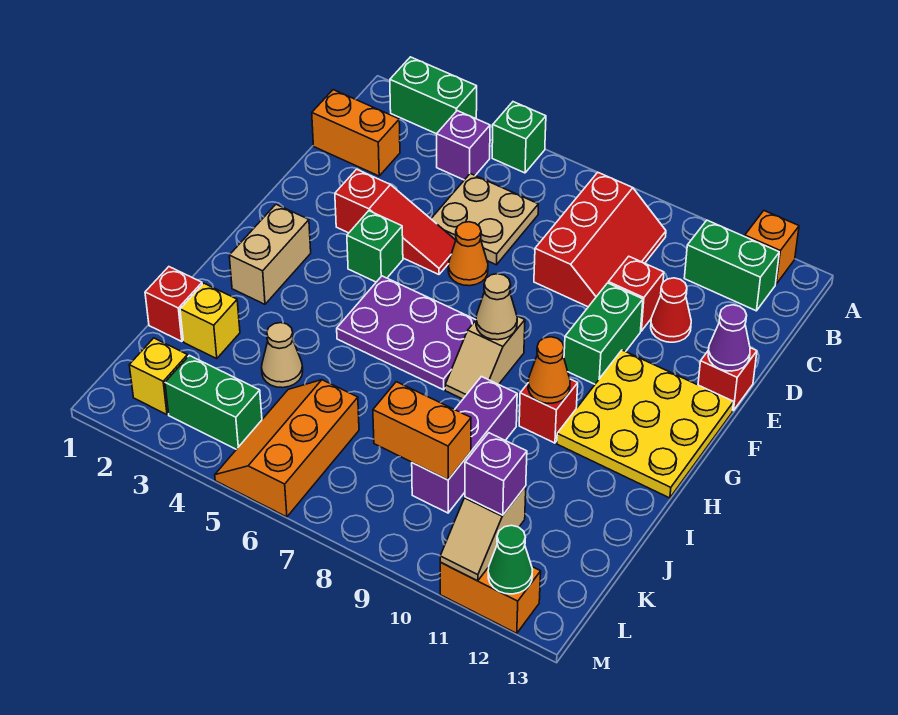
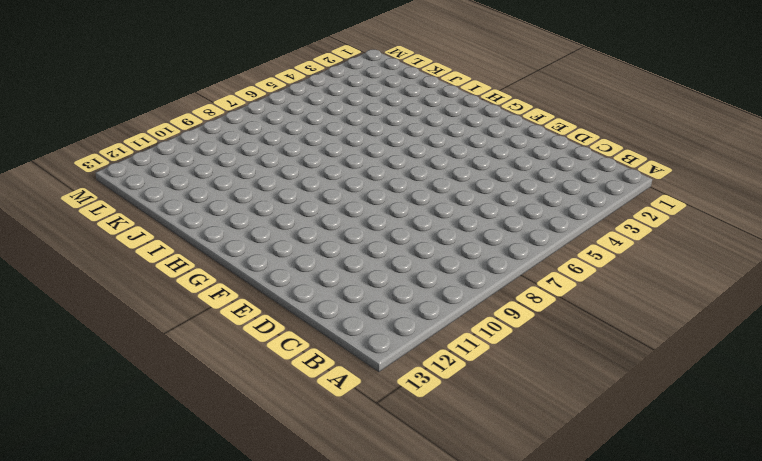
none -> green brick A2:A3 level 1
none -> green brick A5 level 1
none -> orange brick A12 level 1
none -> purple brick B4 level 1

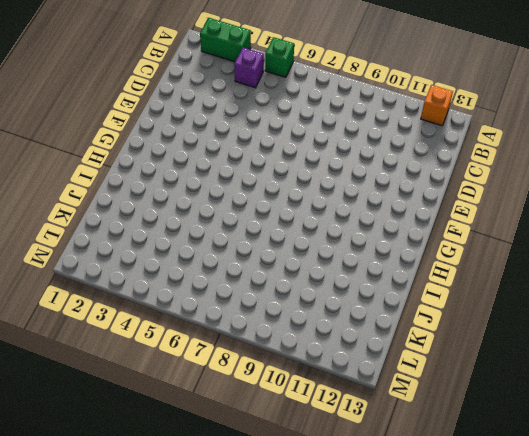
none -> red slope B8:D9 level 1 top 8
none -> green brick B11:B12 level 1
none -> orange brick C1:C2 level 1
none -> tan plate C5:D6 level 1

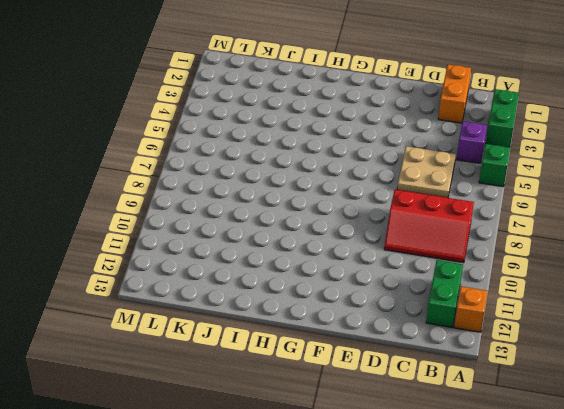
none -> red brick D10 level 1
none -> red cone D11 level 1
none -> red slope E3:E5 level 1 top 3
none -> orange cone E6 level 1

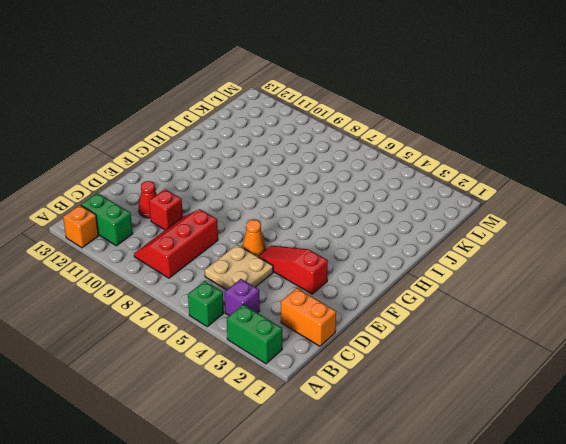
none -> green brick E10:F10 level 1
none -> red brick E13 level 1
none -> green brick F4 level 1
none -> yellow plate F11:H13 level 1

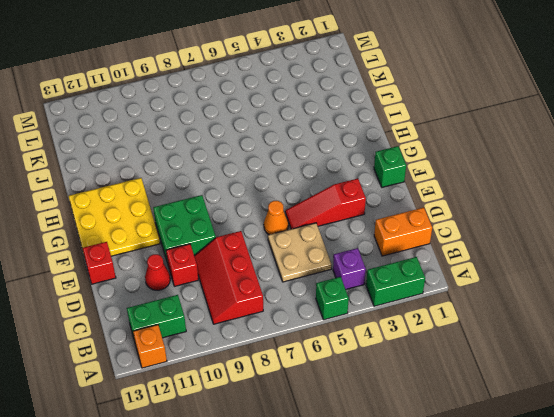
green brick E9:F10 level 1 -> green brick E10:F10 level 1
green brick F1 level 1 -> green brick F4 level 1
none -> tan brick G2:H2 level 1
none -> purple plate G5:H7 level 1
none -> tan slope G8:H8 level 1 top G
none -> red brick H10 level 1

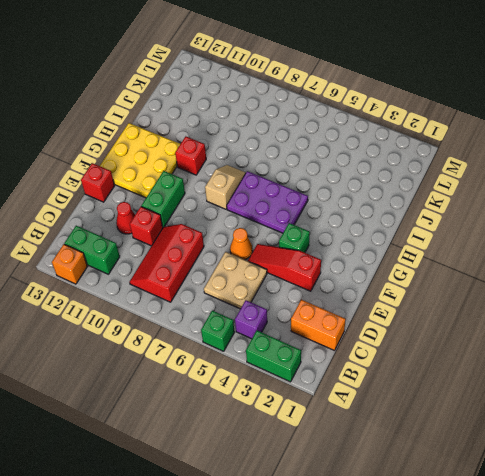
none -> tan brick G2:H2 level 1
none -> purple brick I9:K9 level 1
none -> red brick J1 level 1
none -> yellow brick J2 level 1

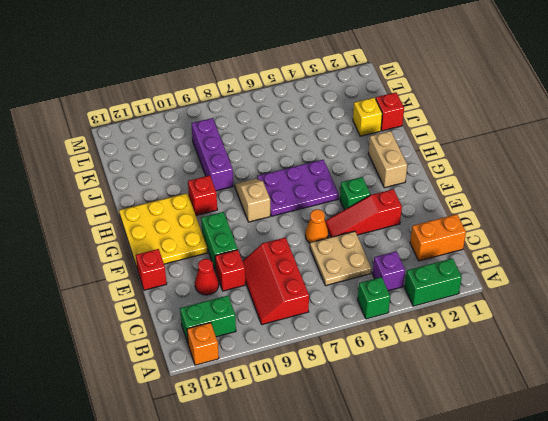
none -> tan cone J4 level 1
none -> orange slope K5:M6 level 1 top 6
none -> yellow brick L2 level 1
none -> green brick L3:L4 level 1

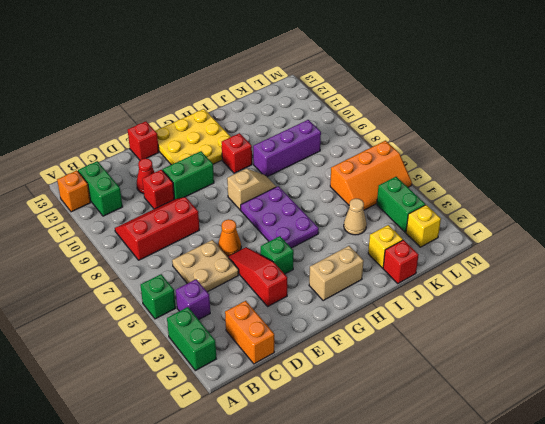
none -> orange brick M11:M12 level 1
none -> purple cone E13 level 2
none -> tan cone G8 level 2
none -> orange cone H10 level 2

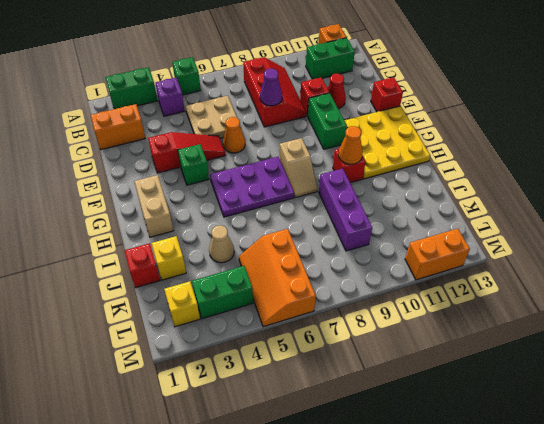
purple cone D8 level 2 -> purple cone E13 level 2
none -> tan cone G8 level 2
none -> orange brick K8:K9 level 2
none -> tan slope L11:M11 level 2 top L
none -> green cone M12 level 2

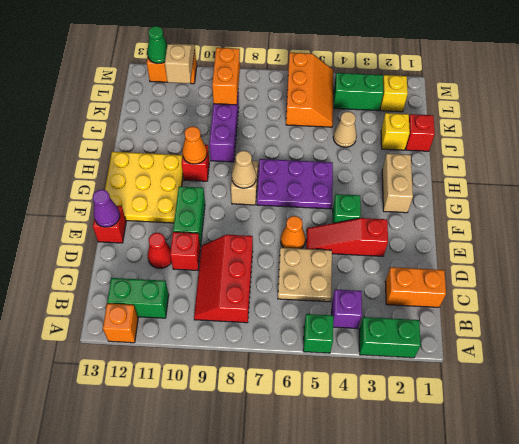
orange brick K9:L9 level 2 -> orange brick K8:K9 level 2
none -> purple brick L11 level 3

